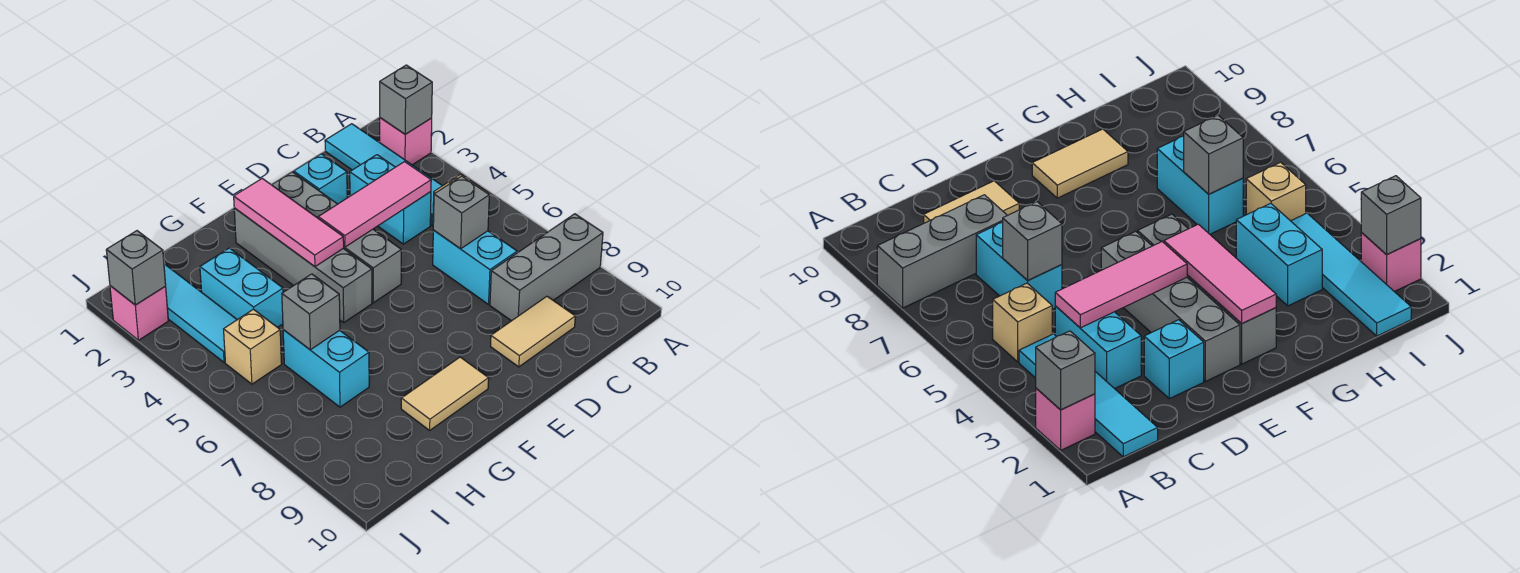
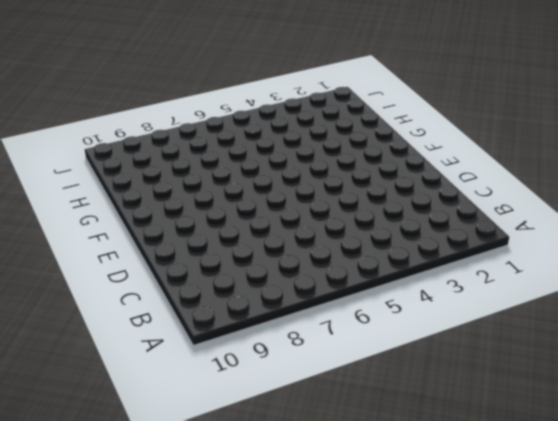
none -> pink brick A2 level 1
none -> grey brick A8:C8 level 1
none -> cyan tile B1:B4 level 1

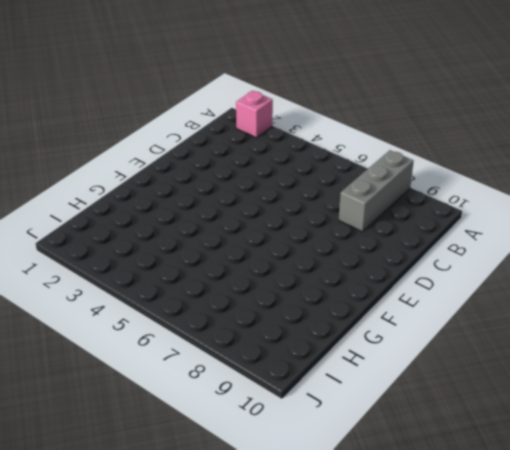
none -> cyan tile B1:B4 level 1
none -> tan brick B5 level 1
none -> cyan brick C3:C4 level 1

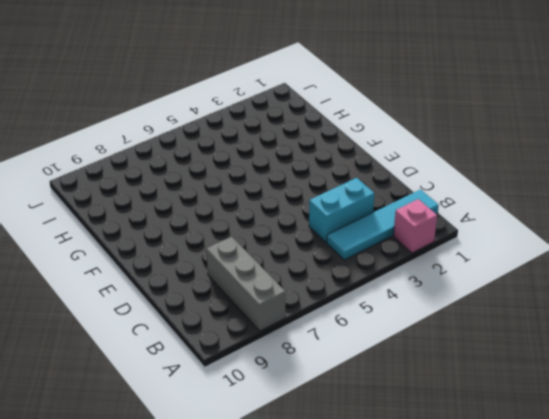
none -> tan brick B5 level 1
none -> cyan brick C6:C7 level 1
none -> tan tile C9:D9 level 1

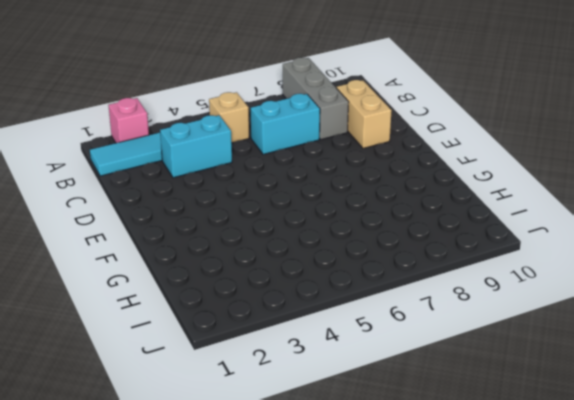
tan brick C9:D9 level 1 -> tan tile C9:D9 level 1
none -> cyan brick D2 level 1
none -> grey brick E2:E5 level 1
none -> grey brick F2:F5 level 1

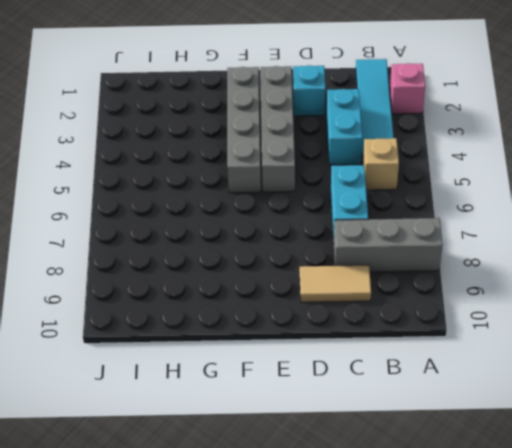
none -> tan tile F9:G9 level 1
none -> cyan brick H3:H4 level 1
none -> cyan brick H6:H7 level 1

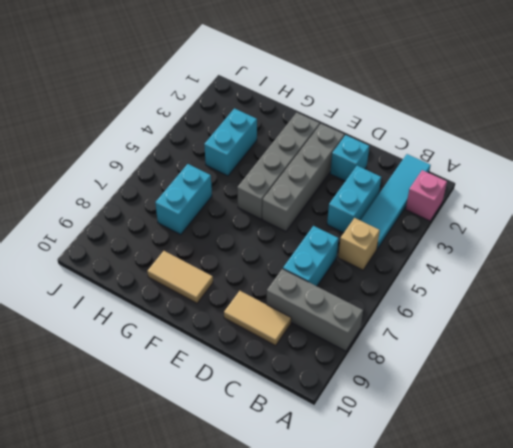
none -> cyan tile I1:I4 level 1
none -> tan brick I5 level 1
none -> pink brick J2 level 1

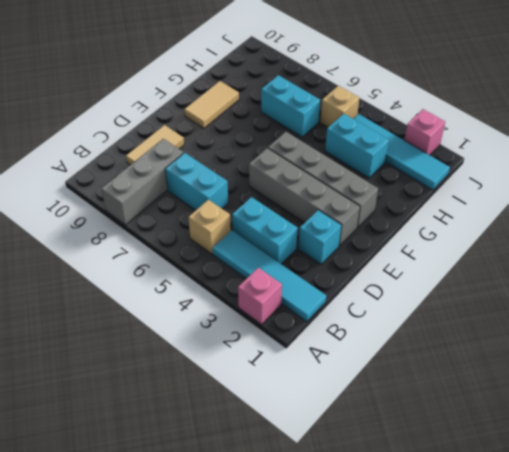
none -> grey brick A2 level 2
none -> pink tile C4:E4 level 2
none -> grey brick C6 level 2

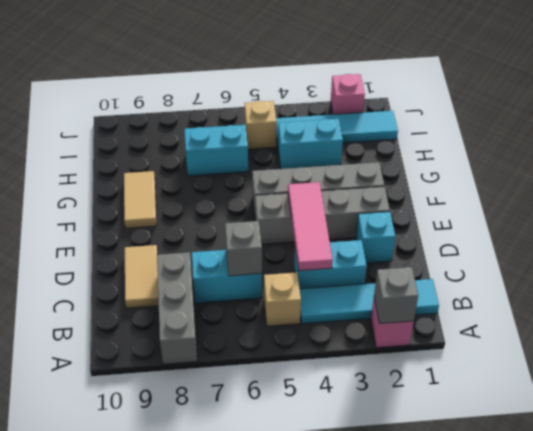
none -> pink tile F2:F4 level 2
none -> grey brick H6 level 2
none -> grey brick J2 level 2

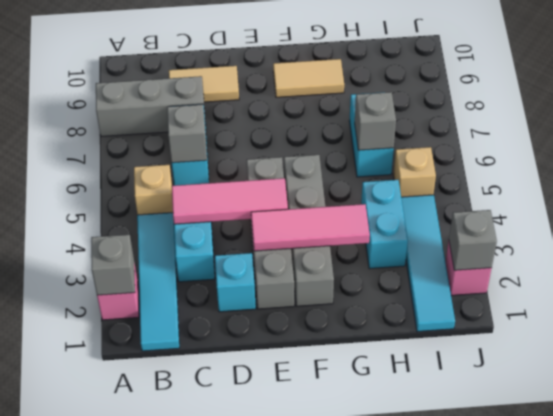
pink tile E3:G3 level 2 -> pink tile F2:F4 level 2

